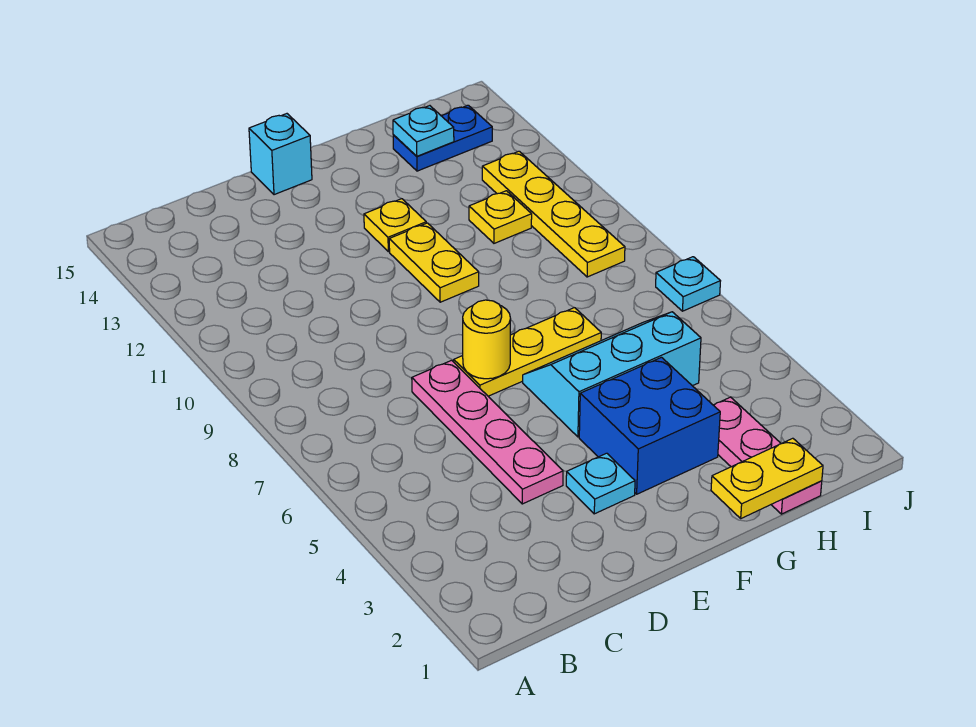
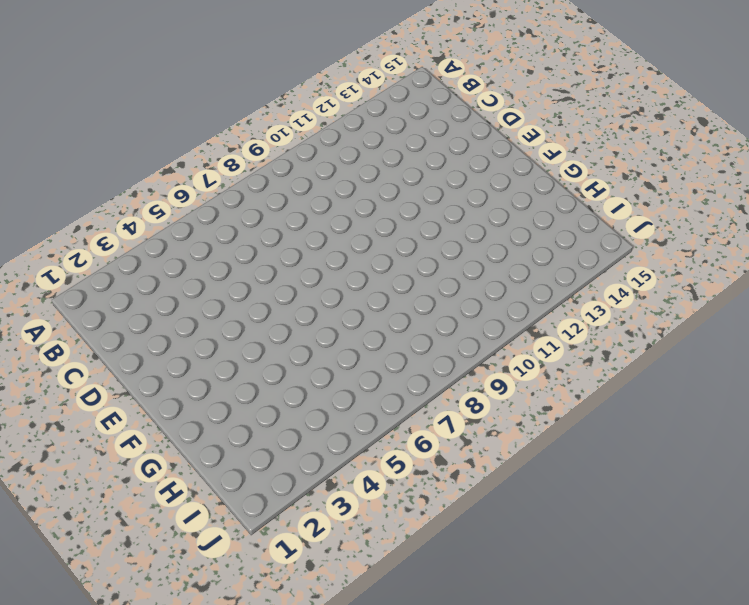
none -> pink plate D4:D7 level 1
none -> cyan plate E3 level 1
none -> yellow plate E7:G7 level 1

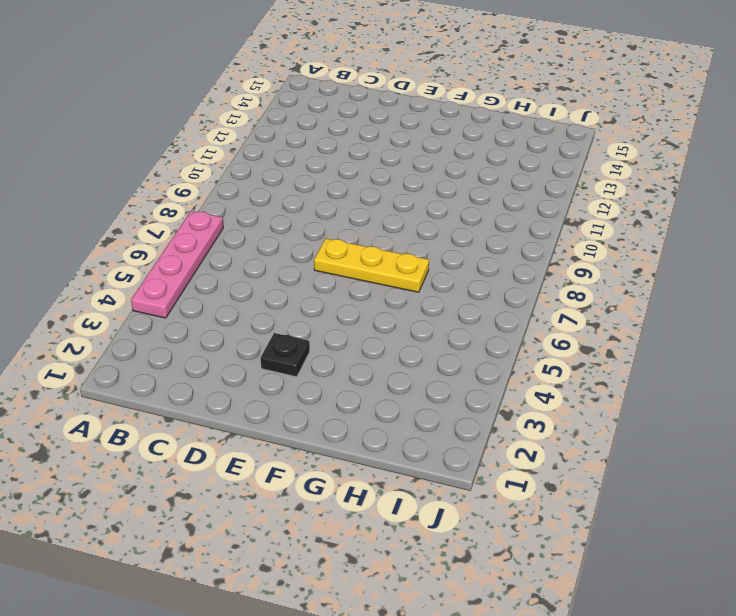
pink plate A4:A7 level 1 -> pink plate D4:D7 level 1
black plate E3 level 1 -> cyan plate E3 level 1
none -> cyan brick E15 level 1
none -> blue brick F3:G4 level 1
none -> cyan slope F5:H6 level 1 top 5

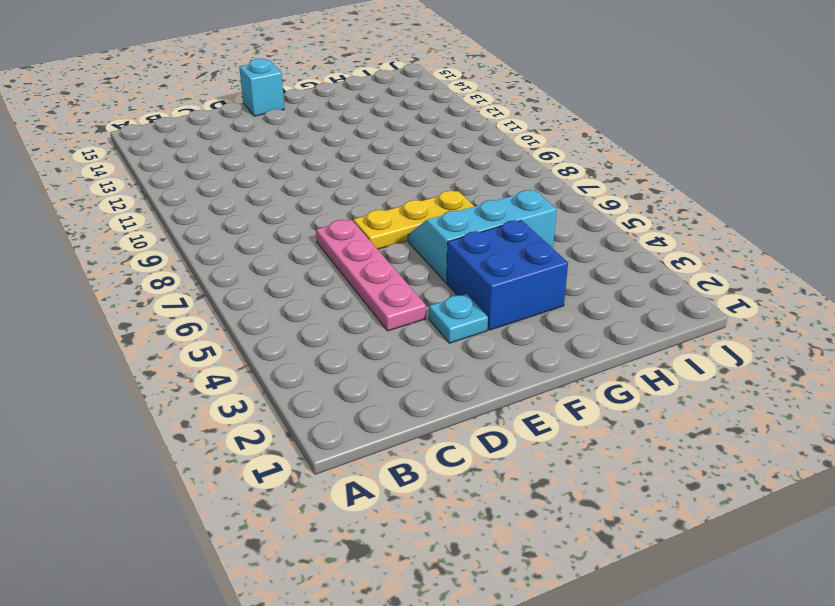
none -> yellow plate F10:F11 level 1
none -> yellow plate F12 level 1
none -> pink plate H1:H3 level 1

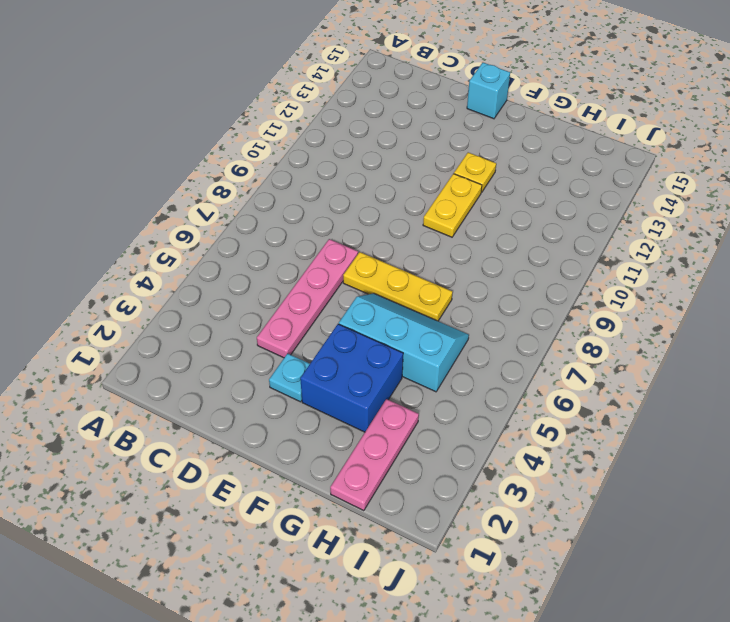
none -> yellow plate H11 level 1
none -> blue plate H14:I14 level 1
none -> yellow plate I9:I12 level 1

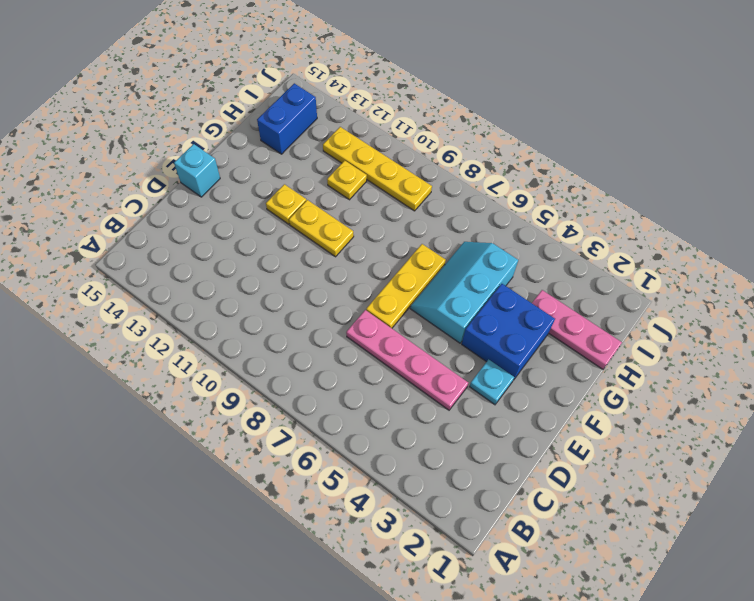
blue brick H14:I14 level 1 -> blue plate H14:I14 level 1
none -> cyan plate J7 level 1
none -> yellow round brick E7 level 2
none -> yellow plate G1:H1 level 2

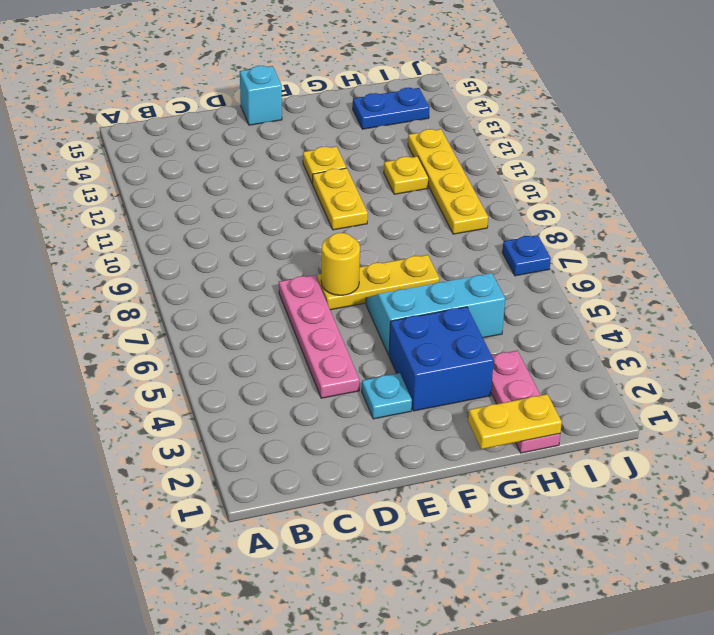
blue plate J7 level 1 -> cyan plate J7 level 1
none -> cyan plate H14 level 2

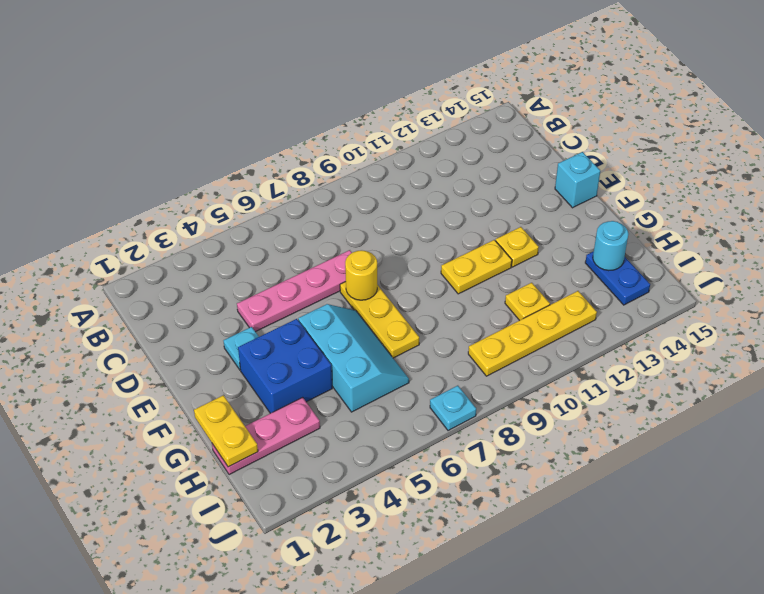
cyan round brick H14 level 2 -> cyan plate H14 level 2

